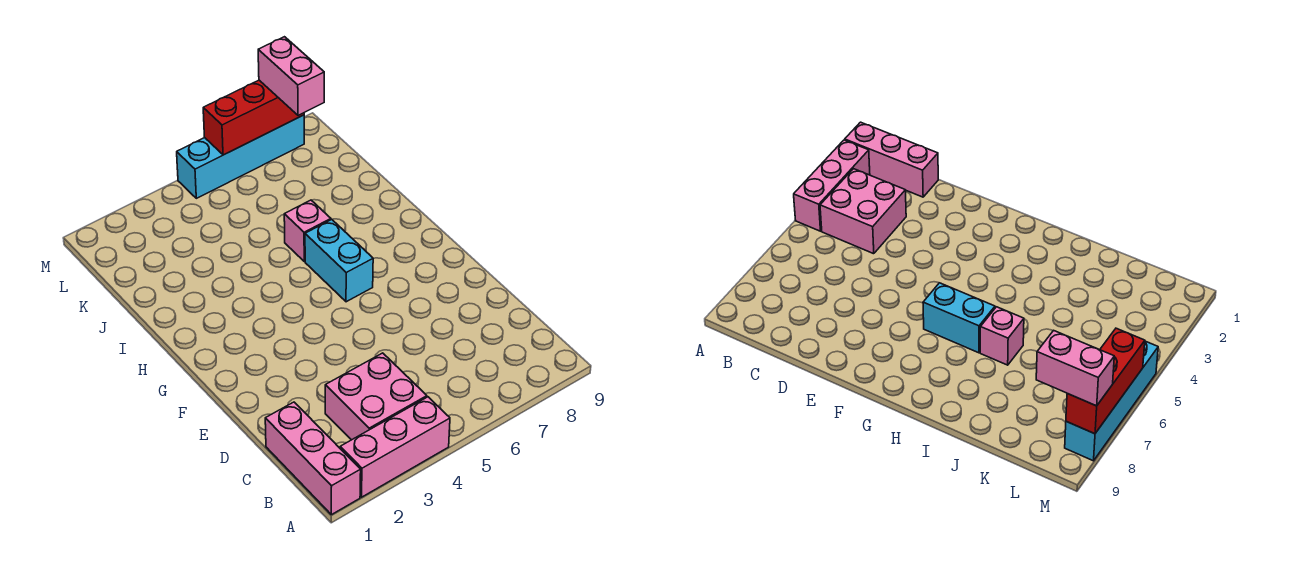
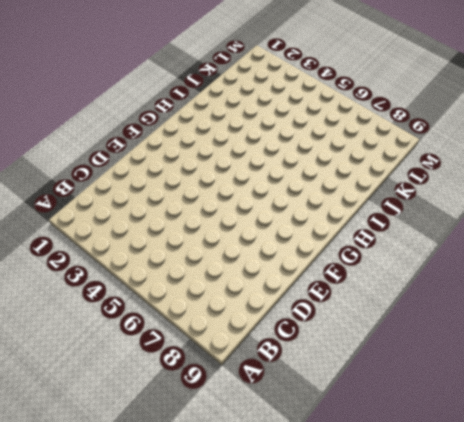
none -> pink brick A1:C1 level 1
none -> pink brick A2:A4 level 1

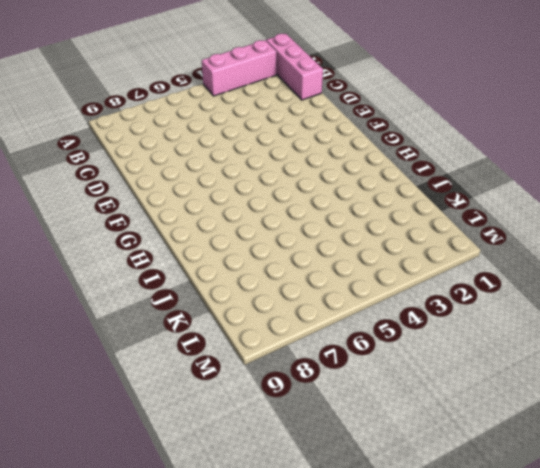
none -> pink brick B3:C4 level 1
none -> cyan brick G6:H6 level 1

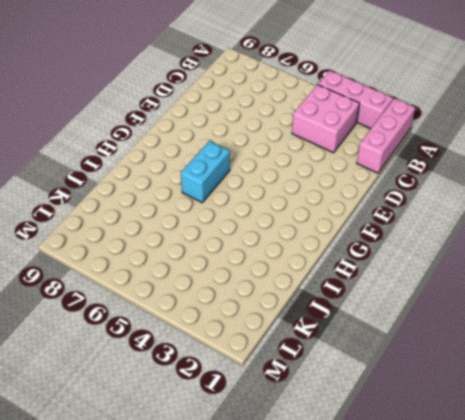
none -> pink brick I6 level 1
none -> cyan brick M5:M8 level 1

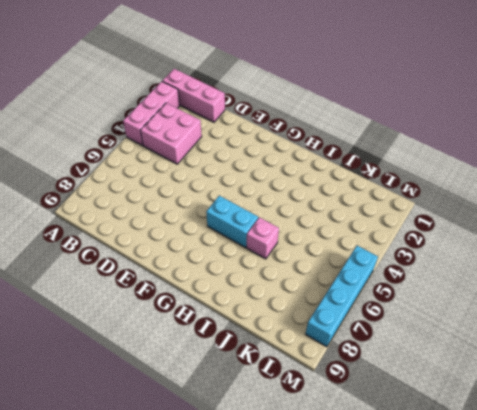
none -> red brick M6:M8 level 2
none -> pink brick L8:M8 level 3

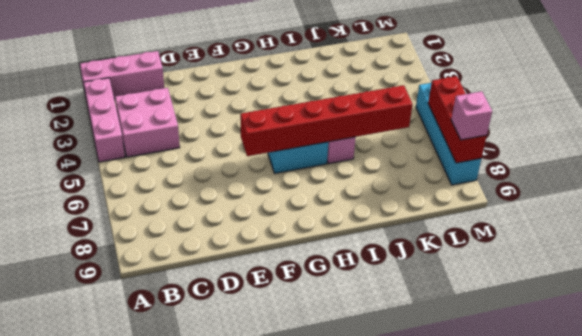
red brick F6:K6 level 2 -> none
pink brick M8 level 3 -> pink brick L8:M8 level 3

